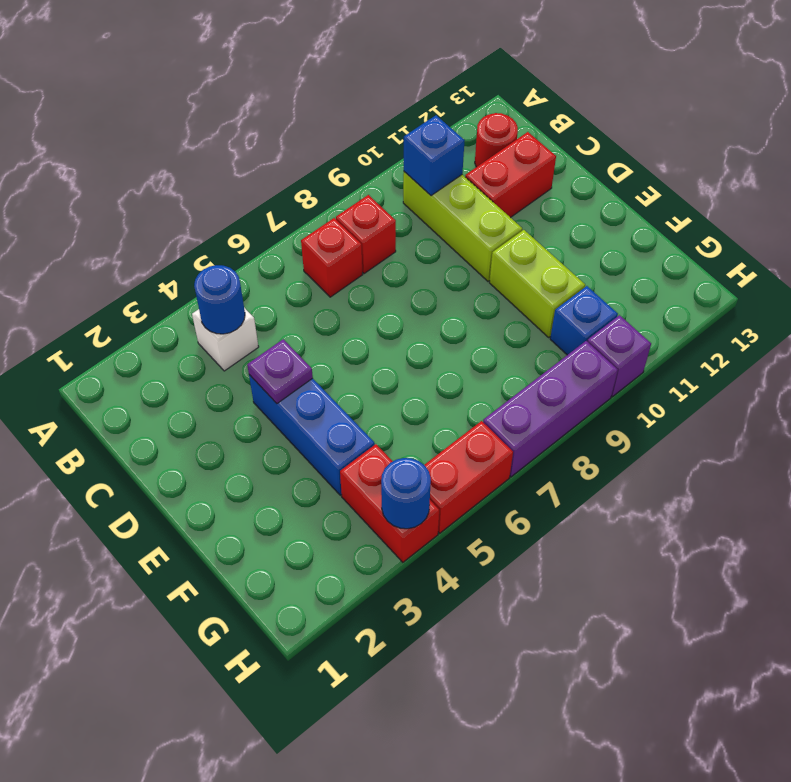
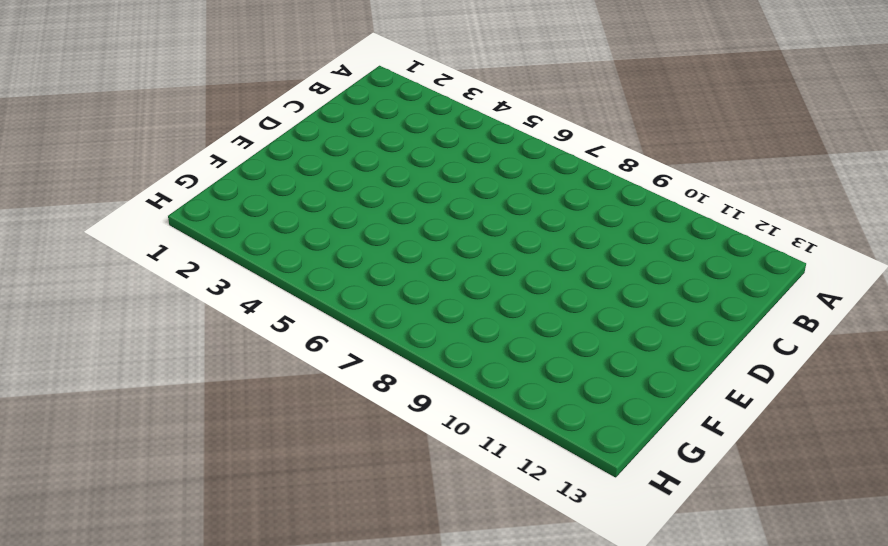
none -> white brick B4 level 1
none -> red brick B7 level 1
none -> red brick B8 level 1

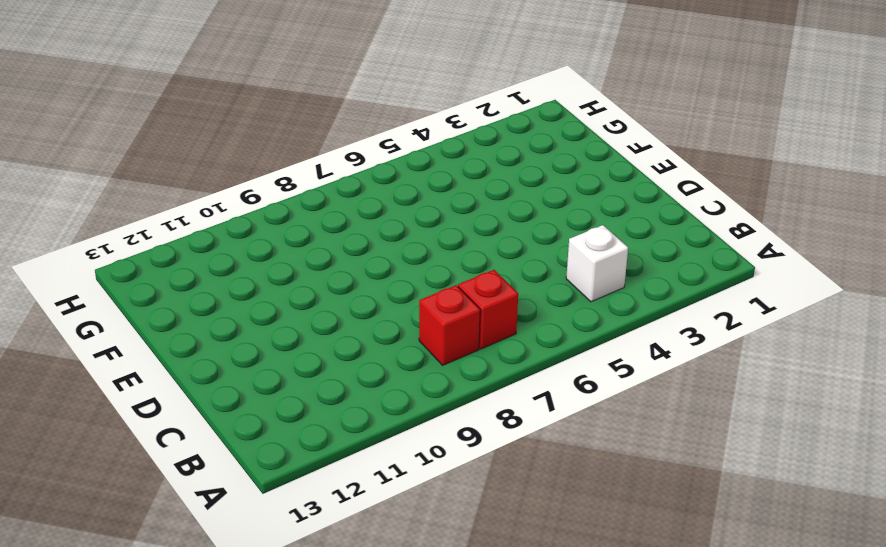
none -> lime brick B10:D10 level 1
none -> red round brick B12 level 1
none -> red brick C11:C12 level 1

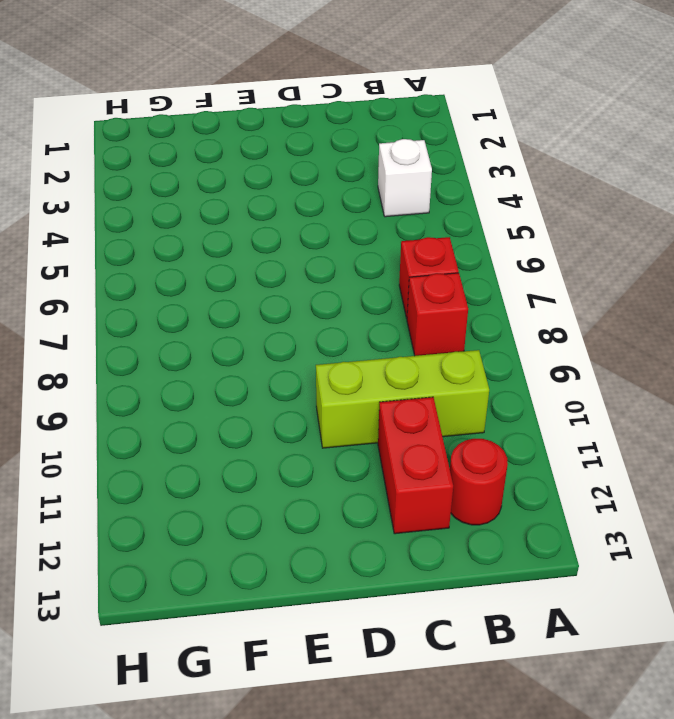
none -> blue brick D4:F4 level 1
none -> lime brick E10:F10 level 1
none -> red brick G4:H4 level 1

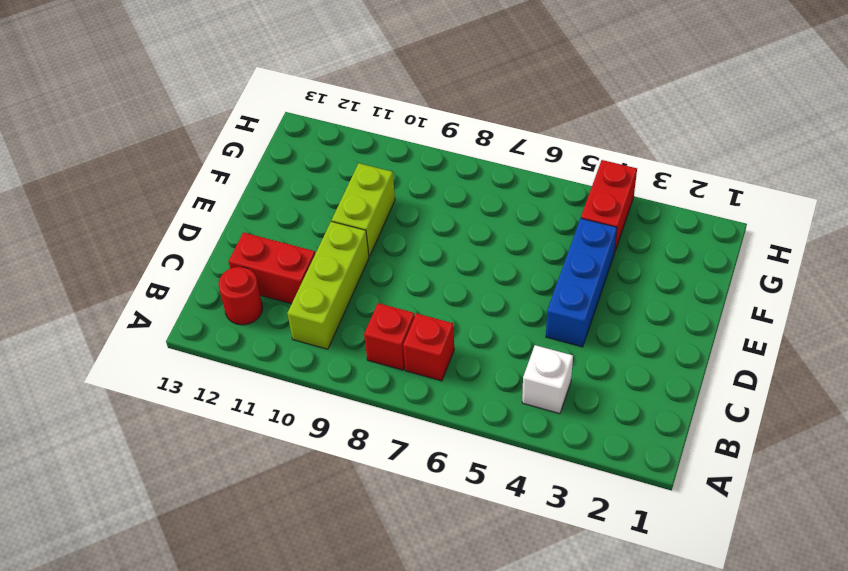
none -> blue brick G10 level 1
none -> red brick H5:H6 level 1
none -> purple brick H7:H9 level 1

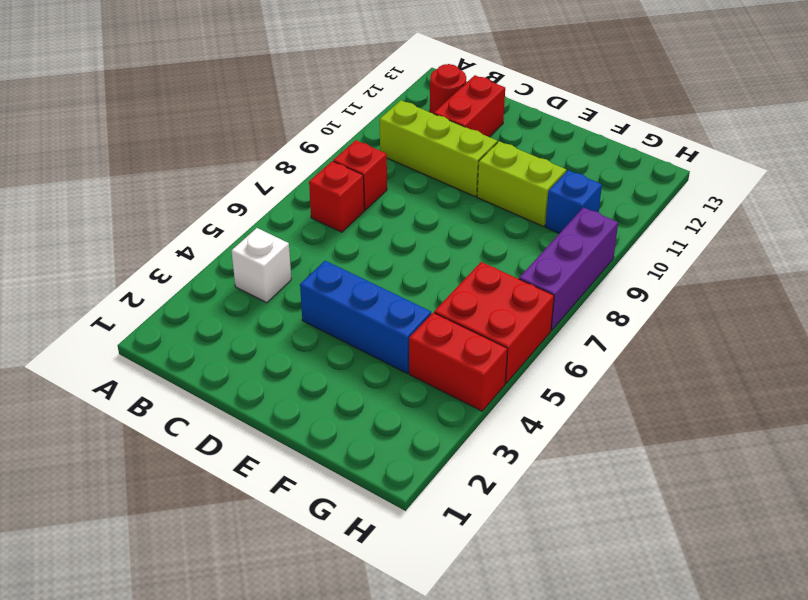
red brick G5:H6 level 1 -> red brick H5:H6 level 1
none -> purple brick H10 level 1
none -> blue round brick B4 level 2
none -> blue brick B10 level 2

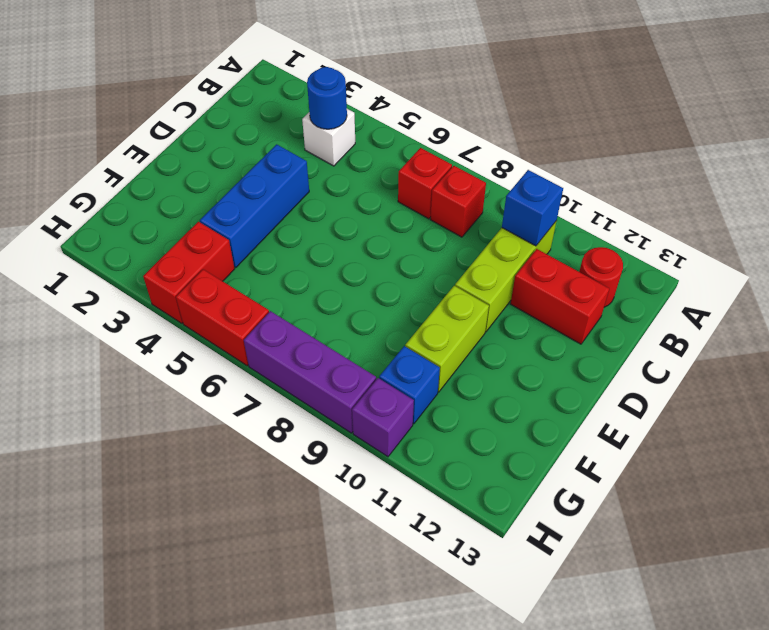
none -> purple plate D4 level 2
none -> blue round brick H4 level 2

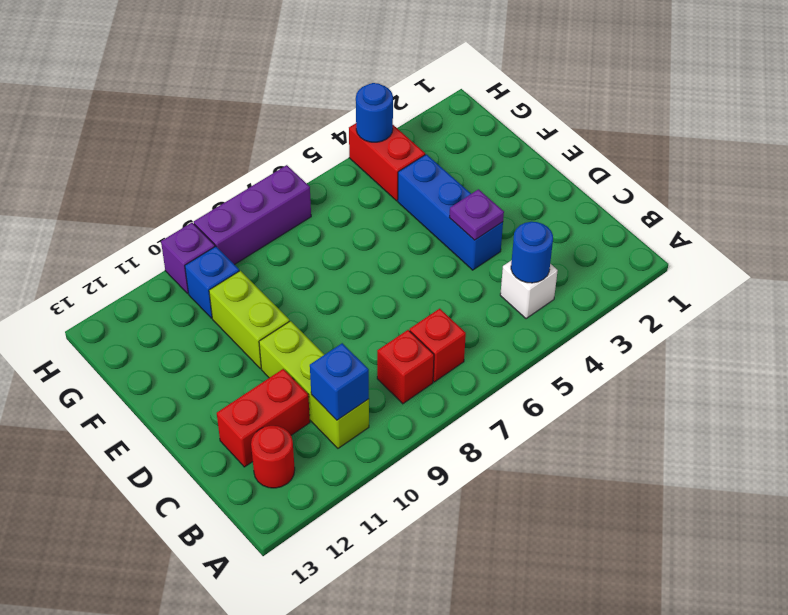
none -> red brick H5:H6 level 1

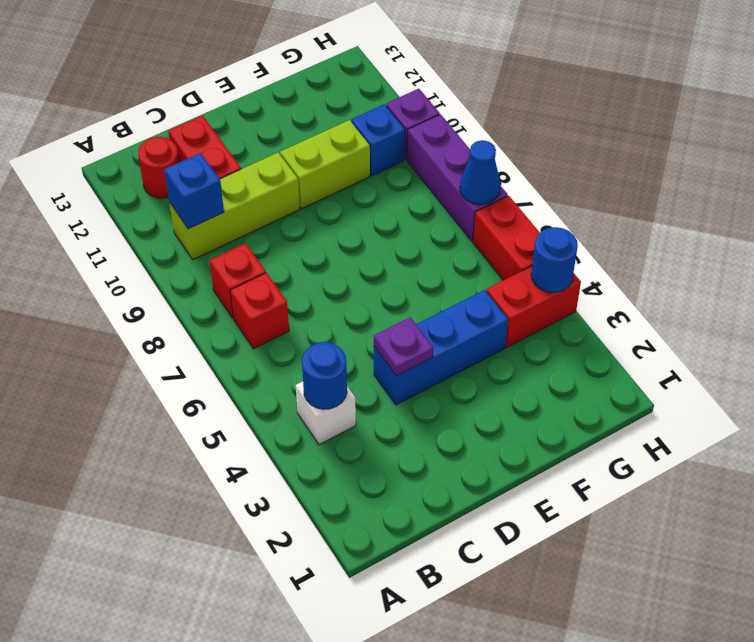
blue cone H7 level 2 -> none

